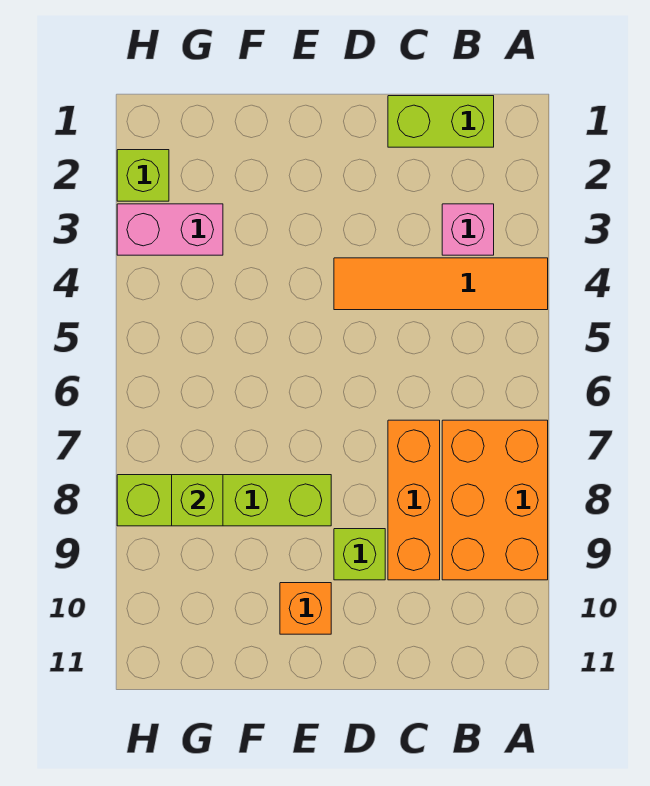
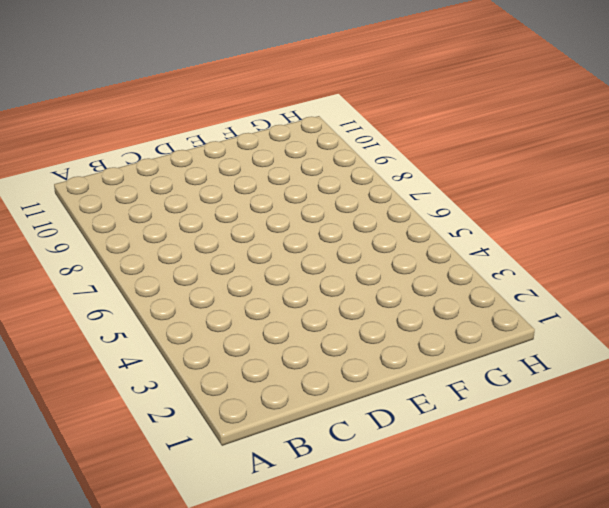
none -> orange tile A4:D4 level 1
none -> orange brick A7:B9 level 1

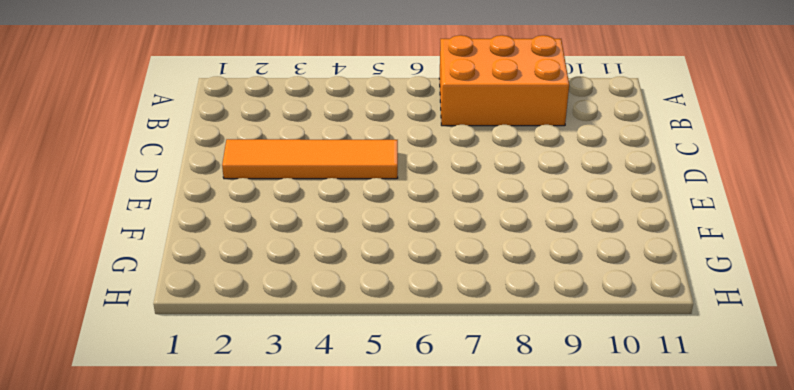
orange tile D2:D5 level 1 -> orange tile A4:D4 level 1
none -> lime brick B1:C1 level 1
none -> pink brick B3 level 1

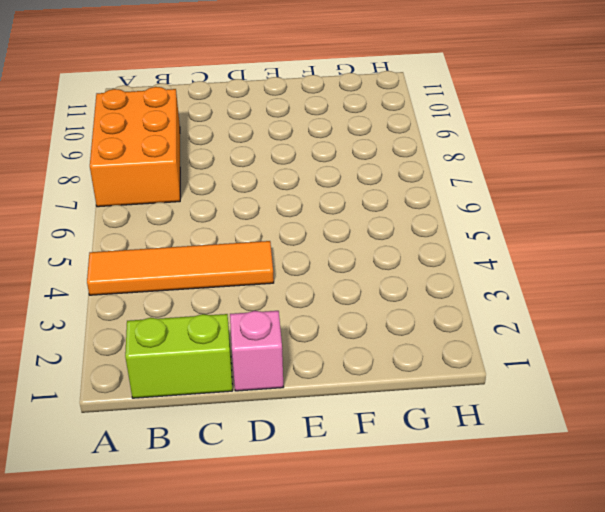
pink brick D1 level 1 -> pink brick B3 level 1
none -> orange brick C7:C9 level 1
none -> lime brick D9 level 1

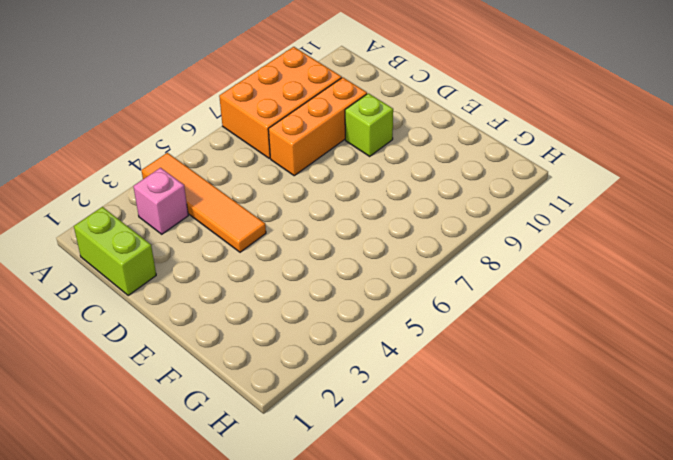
none -> lime brick E8:H8 level 1
none -> orange brick E10 level 1

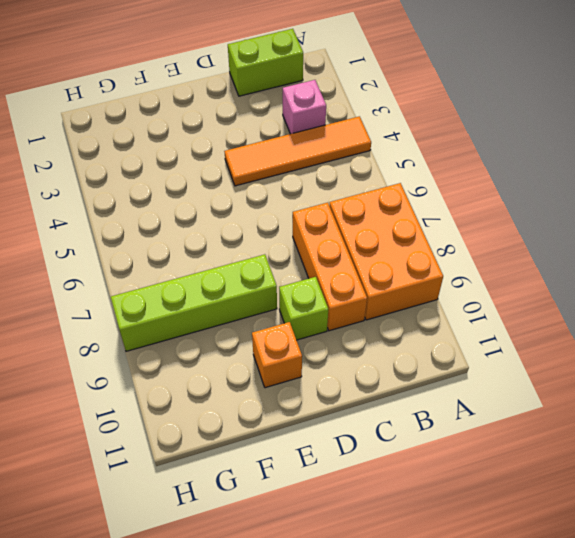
none -> pink brick G3:H3 level 1
none -> lime brick H2 level 1

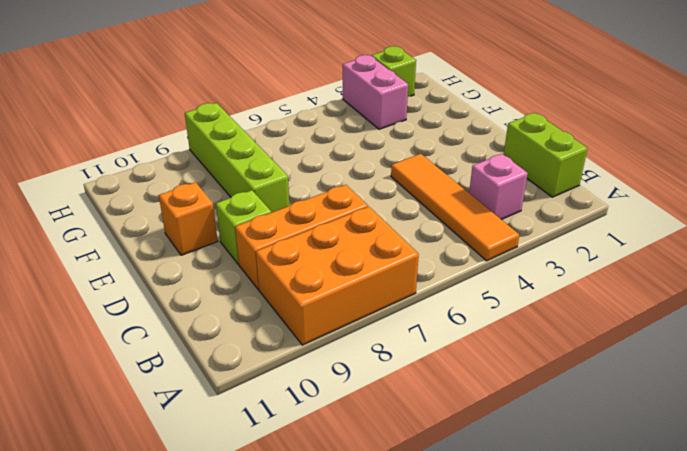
none -> lime brick G8 level 2

